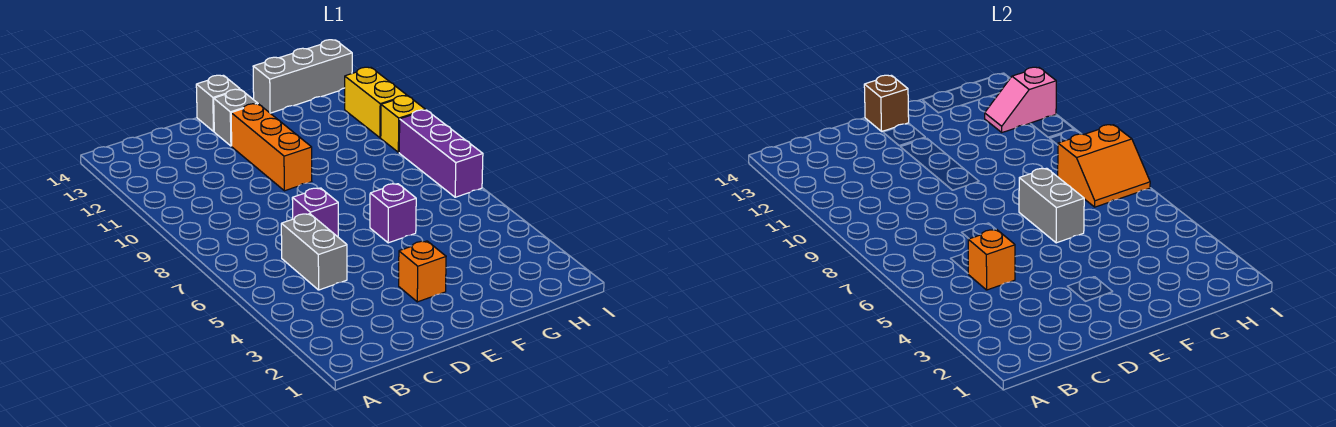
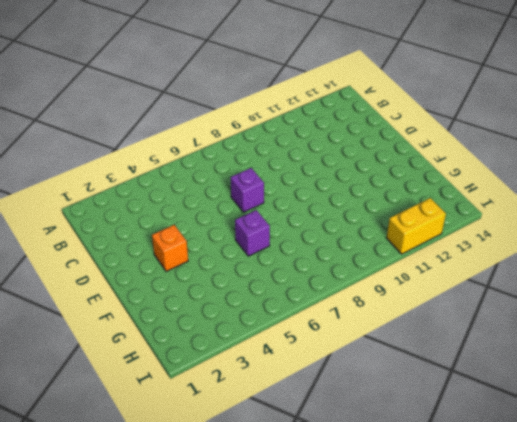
none -> grey brick C5:C6 level 1
none -> orange brick E10:E12 level 1
none -> grey brick E13 level 1

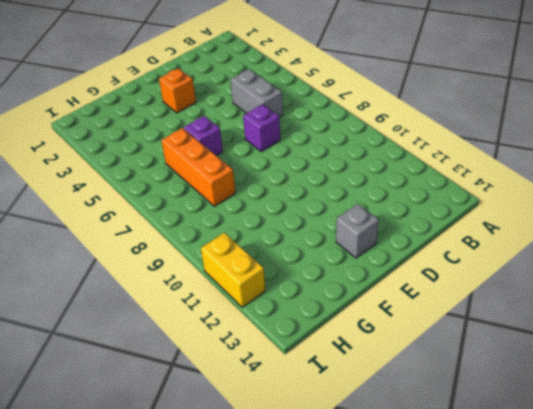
orange brick G6:G8 level 1 -> orange brick E10:E12 level 1
none -> grey brick E14 level 1
none -> grey brick G14:I14 level 1
none -> purple brick I7:I9 level 1

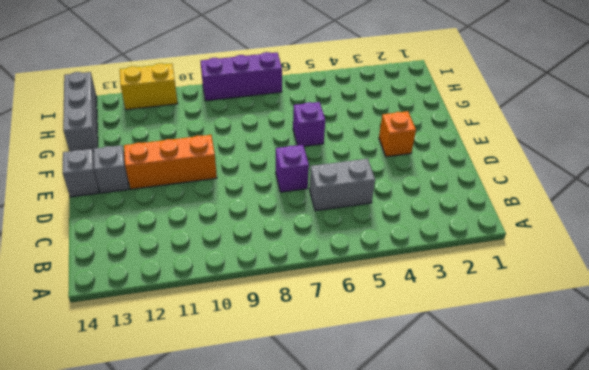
none -> yellow brick I10 level 1
none -> orange brick C5 level 2
none -> brown brick E14 level 2

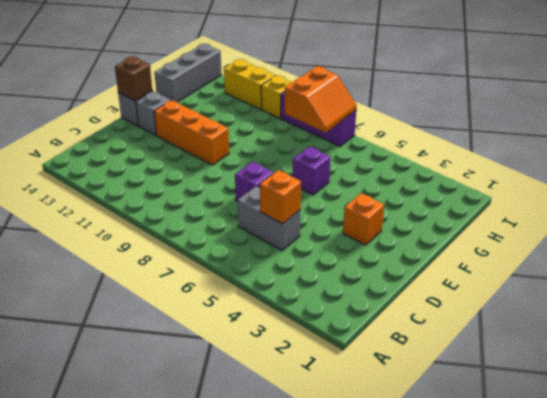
none -> grey brick F6:F7 level 2
none -> pink slope H12:I12 level 2 top I

